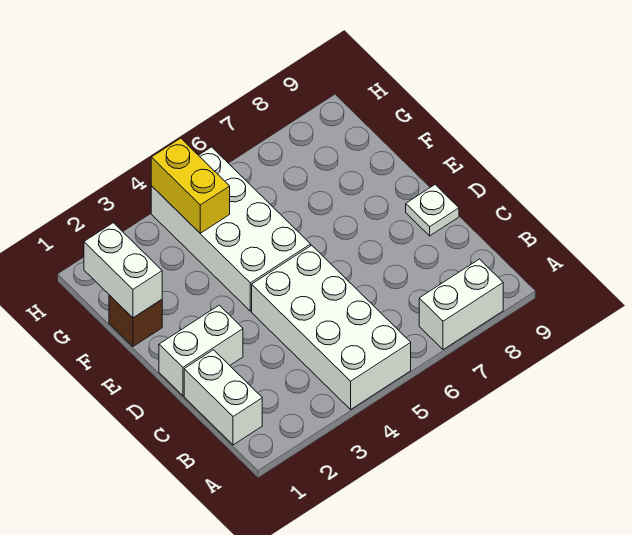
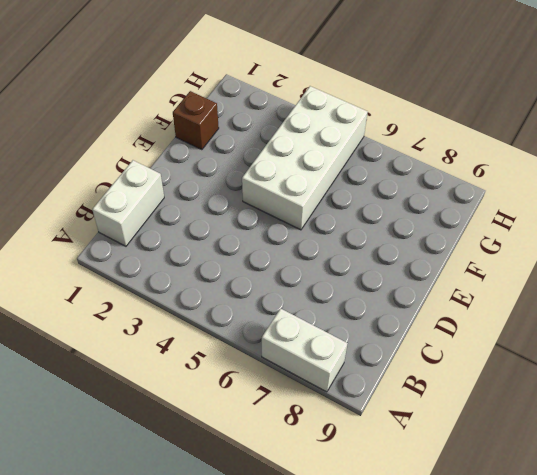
none -> white brick A4:D5 level 1
none -> white brick D1:D2 level 1

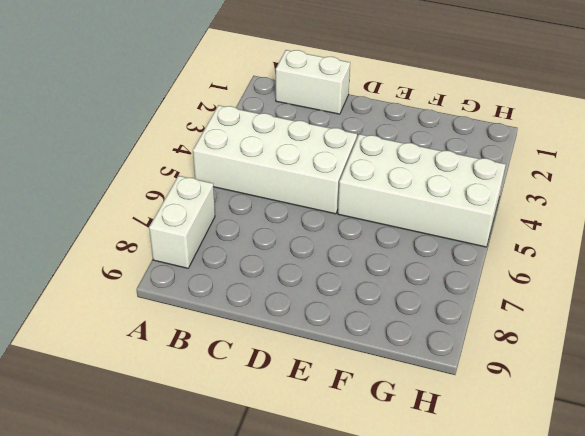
none -> white brick D1:D2 level 1
none -> white plate D9 level 1

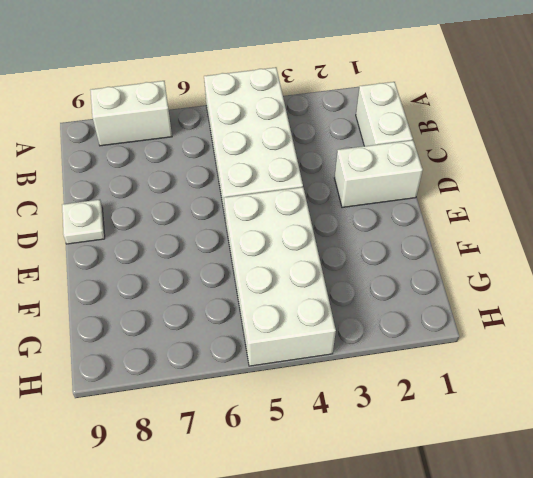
none -> brown brick F1 level 1
none -> white brick F1:G1 level 2

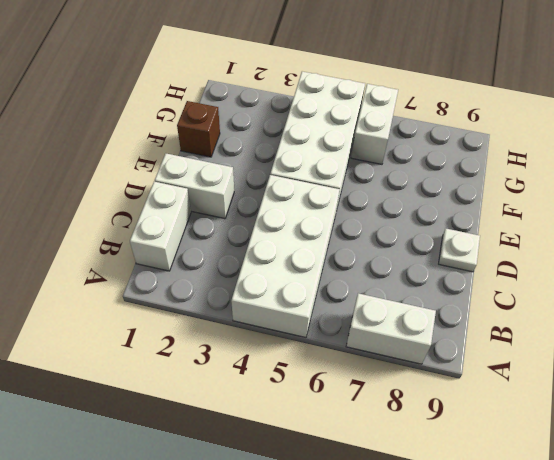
white brick G6:H6 level 1 -> white brick F1:G1 level 2
none -> yellow brick G4:H4 level 2

